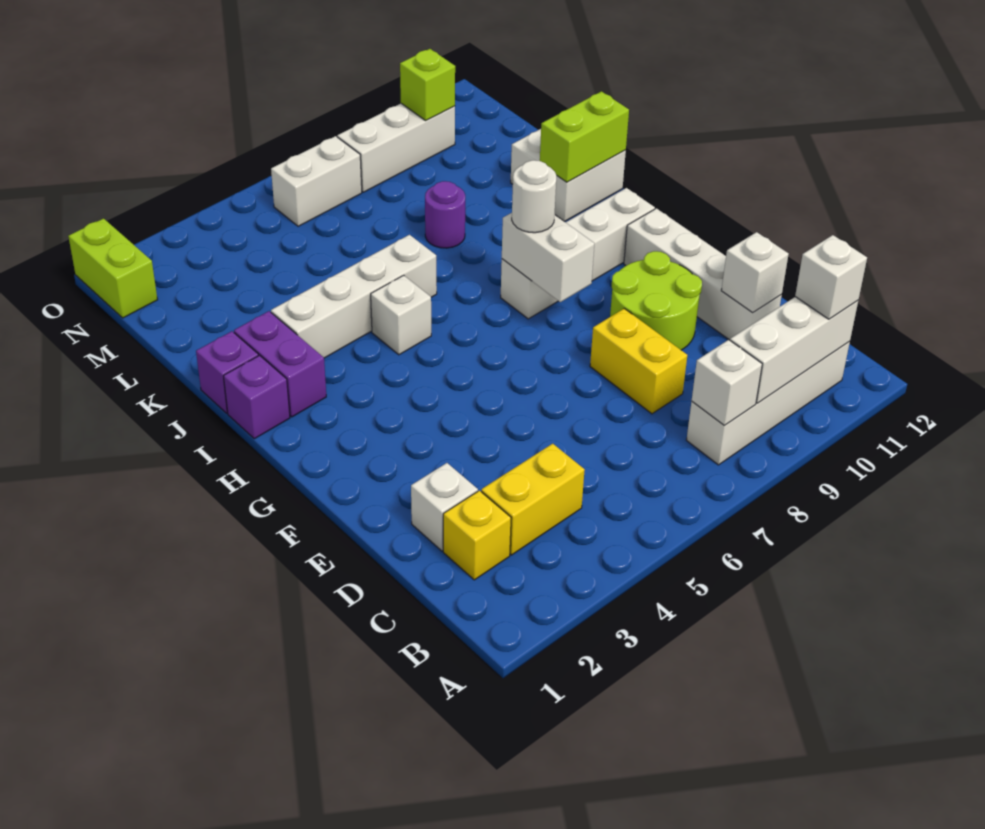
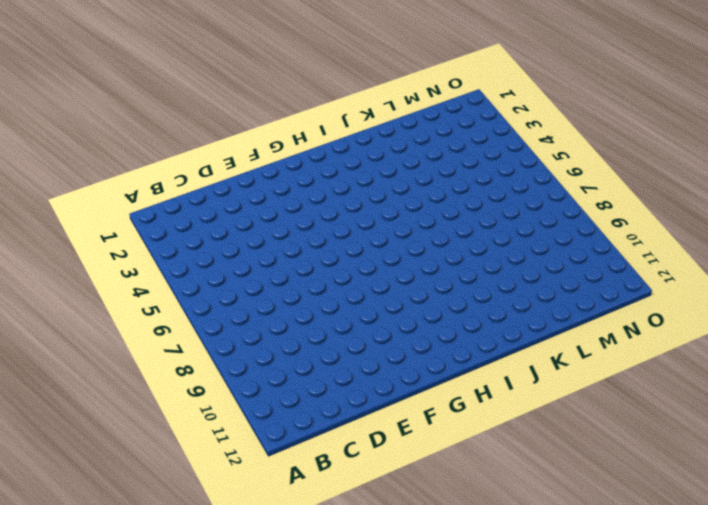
none -> white brick B8:B11 level 1
none -> yellow brick C2 level 1
none -> yellow brick C3:C4 level 1

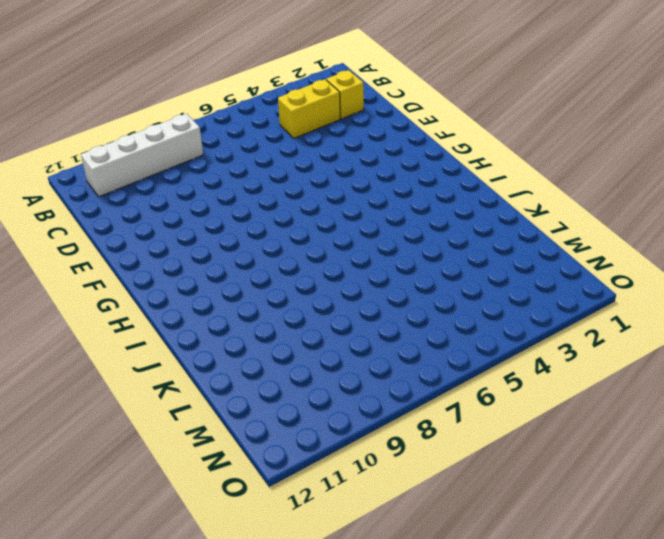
none -> white brick D2 level 1
none -> yellow brick D8:E8 level 1
none -> white brick D11:G11 level 1

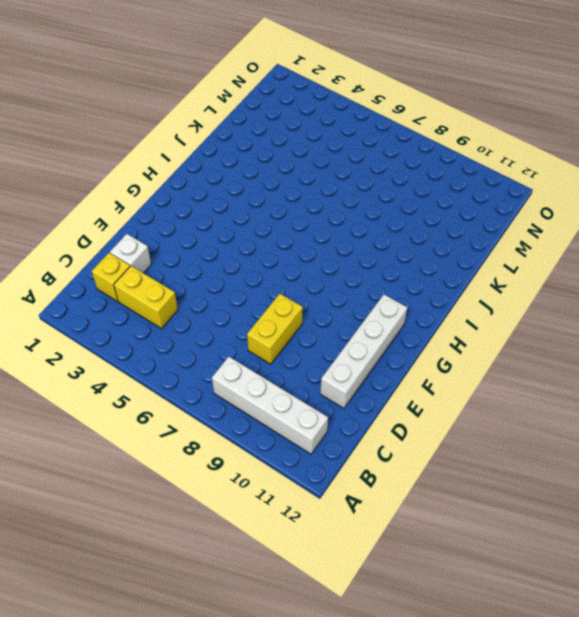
none -> lime round brick E9:F10 level 1
none -> white brick H8:H11 level 1
none -> purple brick I1 level 1

